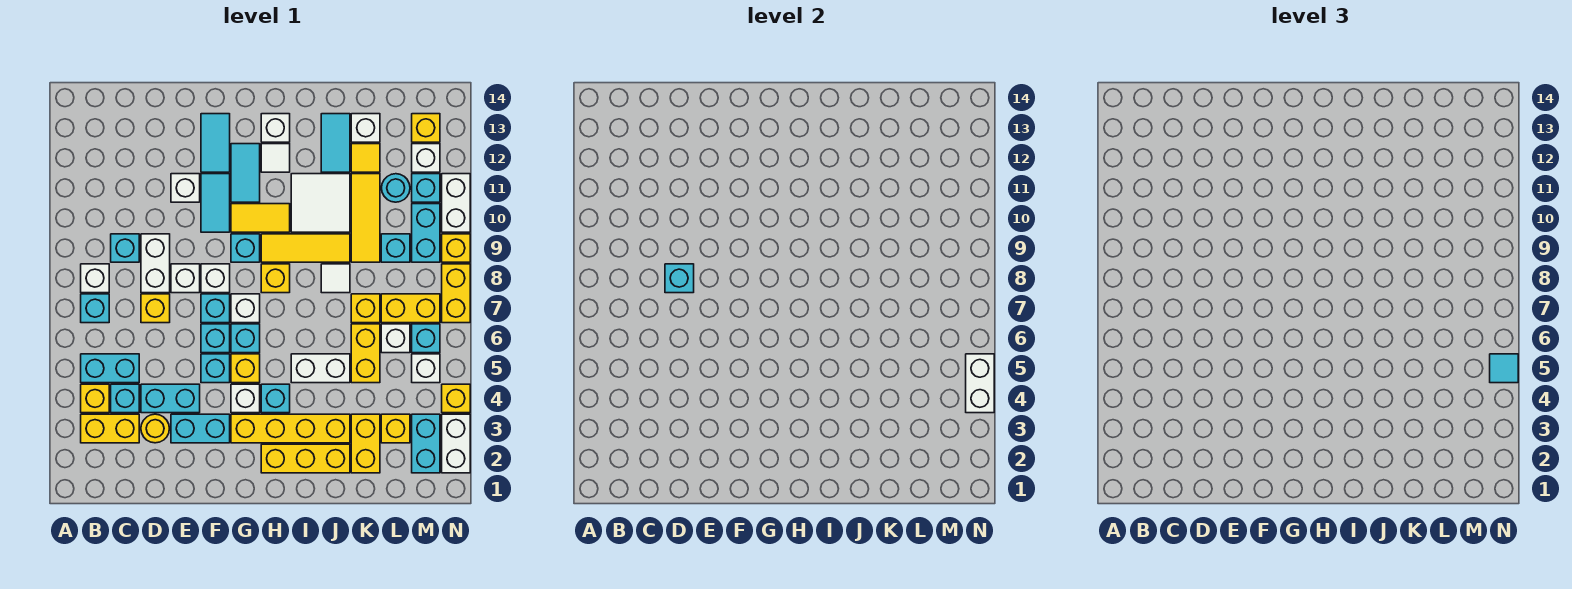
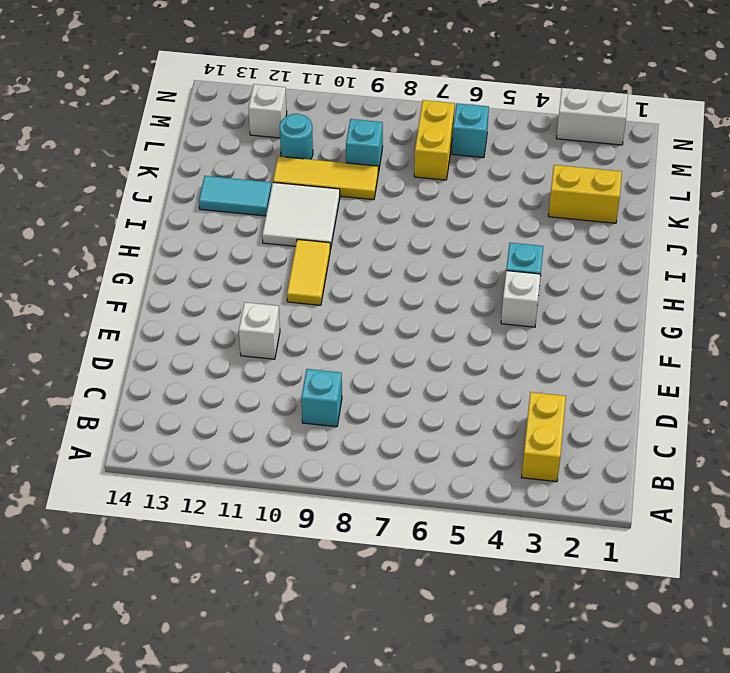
none -> yellow brick B4 level 1
none -> cyan brick B5:C5 level 1
none -> cyan brick B7 level 1
none -> white brick B8 level 1

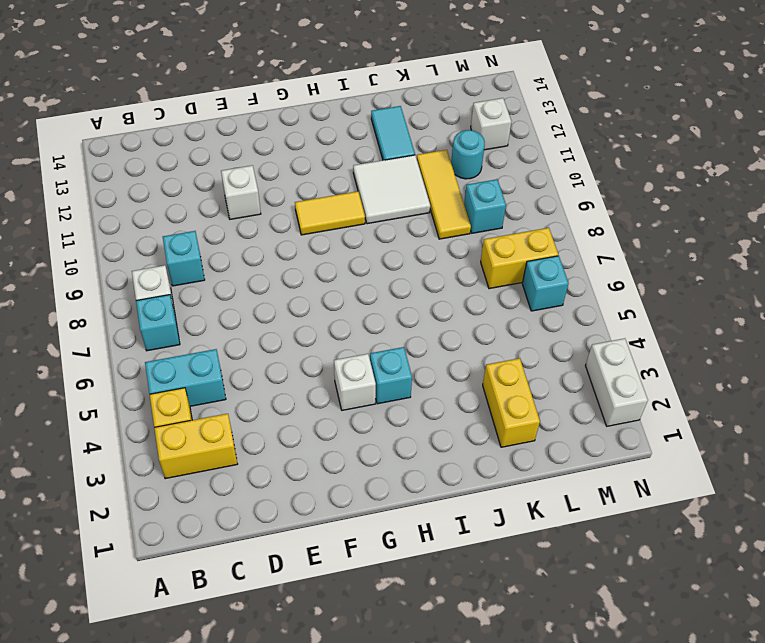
none -> cyan brick C4 level 1
none -> yellow round brick D3 level 1
none -> cyan brick D4:E4 level 1
none -> yellow brick D7 level 1

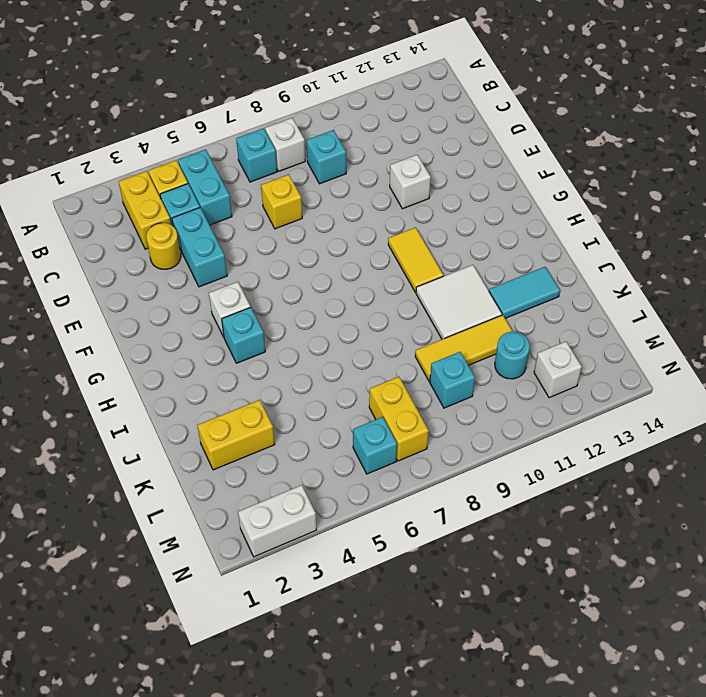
none -> white brick D8:D9 level 1
none -> cyan brick E3:F3 level 1
none -> white brick E8 level 1
none -> cyan brick F5 level 1

